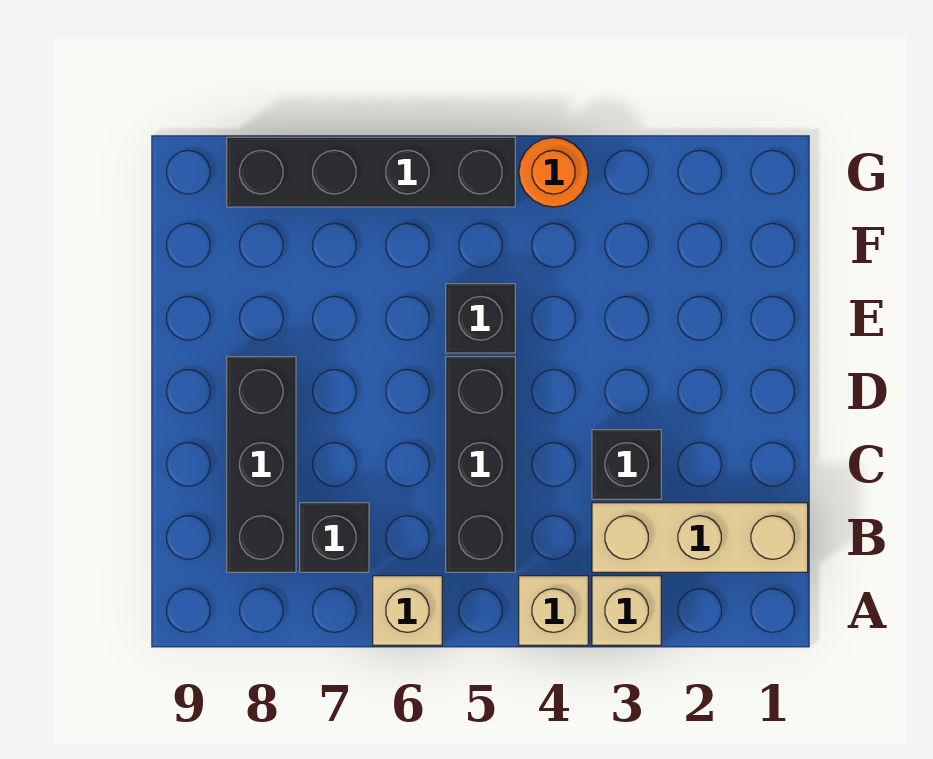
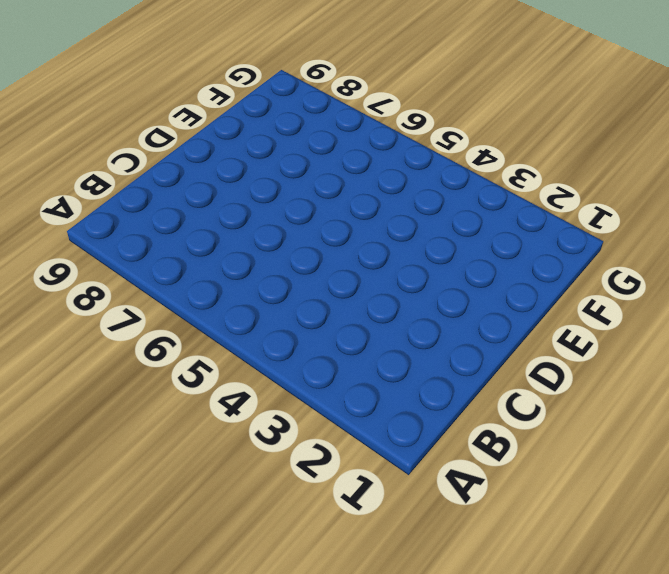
none -> tan brick A3 level 1
none -> tan brick A4 level 1

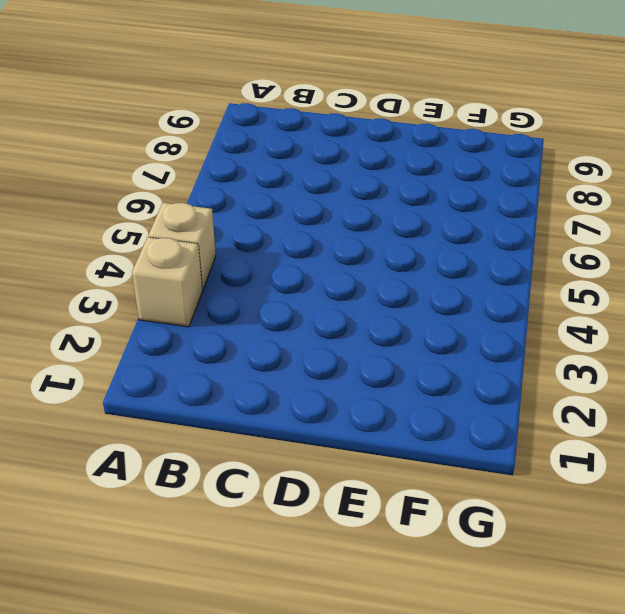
none -> tan brick A6 level 1
none -> tan brick B1:B3 level 1

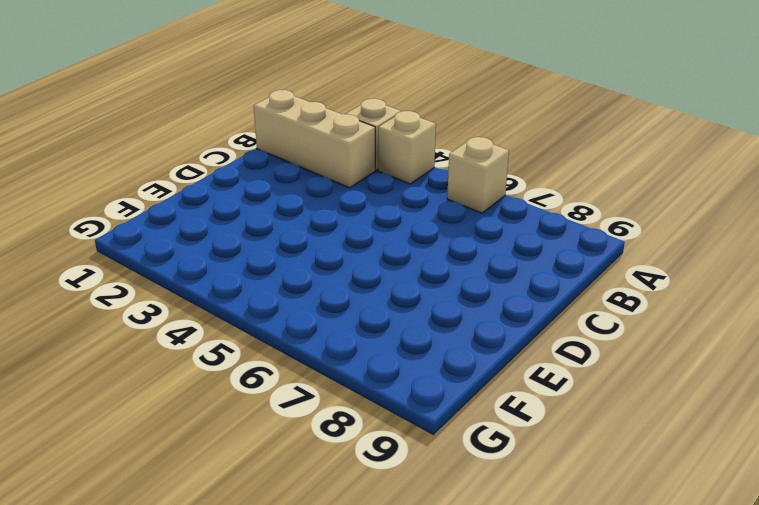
none -> black brick B5:D5 level 1
none -> black brick B7 level 1

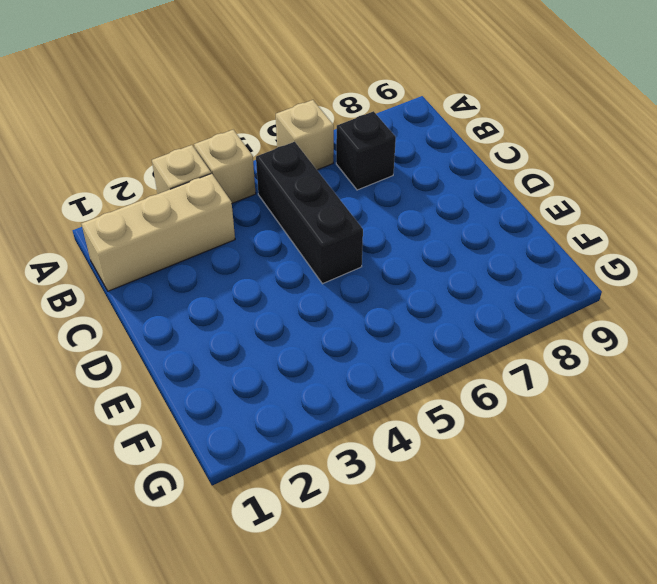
none -> black brick B8:D8 level 1
none -> black brick C3 level 1

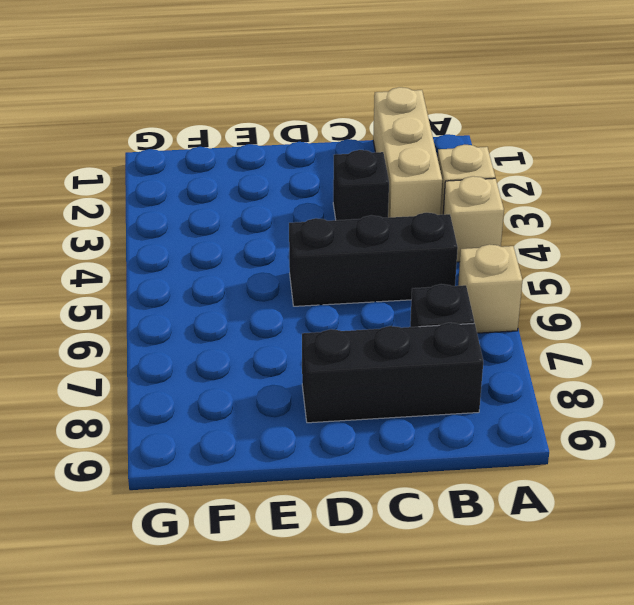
none -> black brick E5 level 1
none -> orange round brick G4 level 1

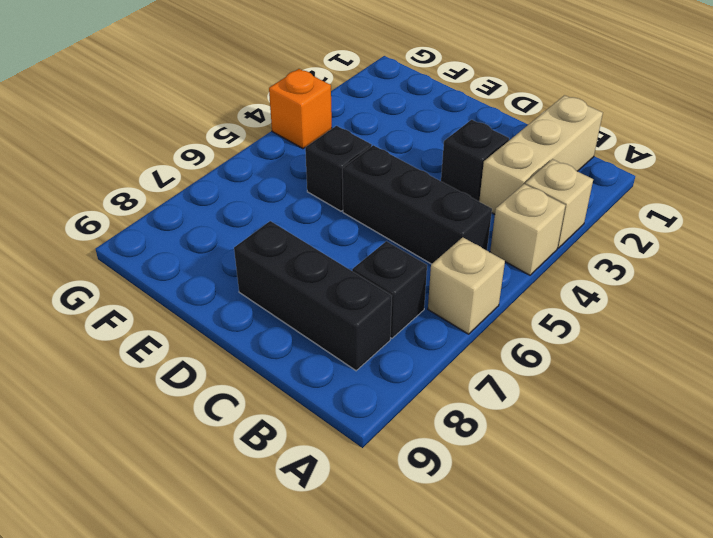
orange brick G4 level 1 -> orange round brick G4 level 1
none -> black brick G5:G8 level 1

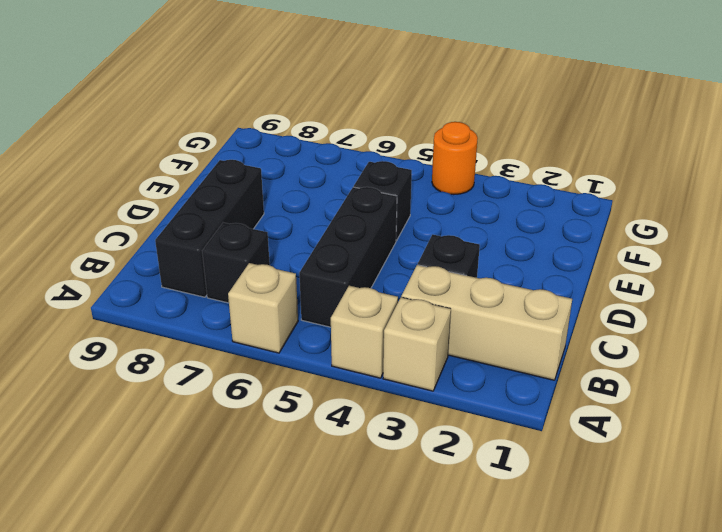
none -> black brick G5:G8 level 1

